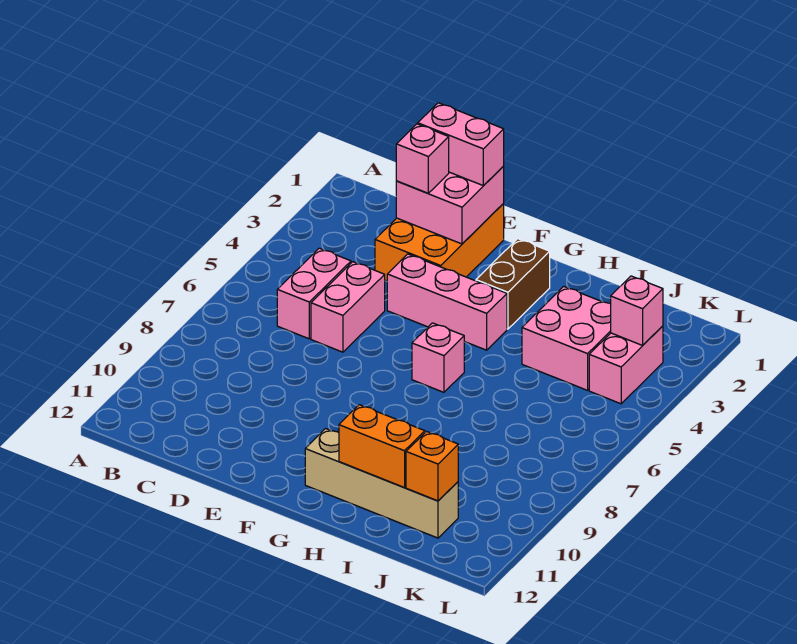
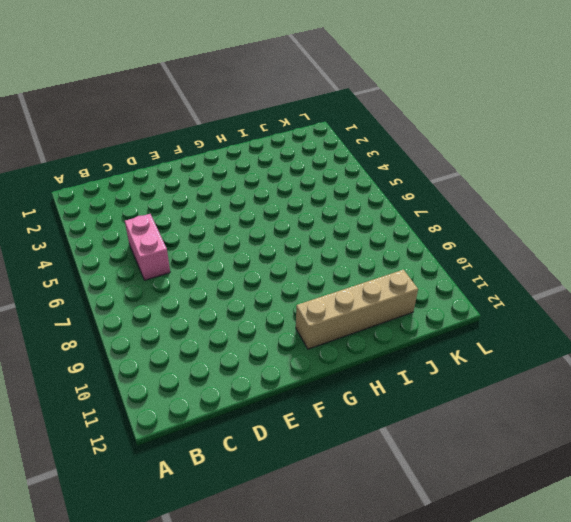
none -> orange brick D1:E3 level 1
none -> pink brick D5:D6 level 1
none -> pink brick E4:G4 level 1

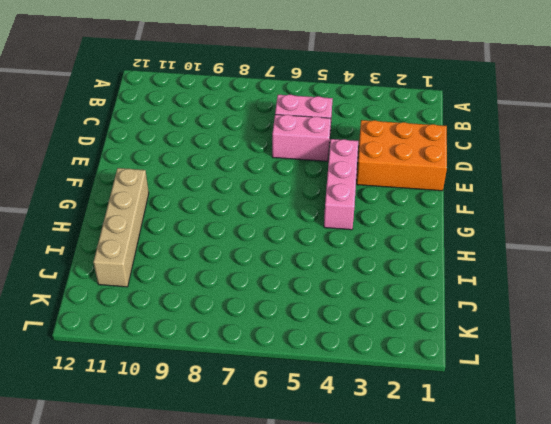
none -> brown brick G2:G3 level 1
none -> pink brick G6 level 1
none -> pink brick I3:J4 level 1

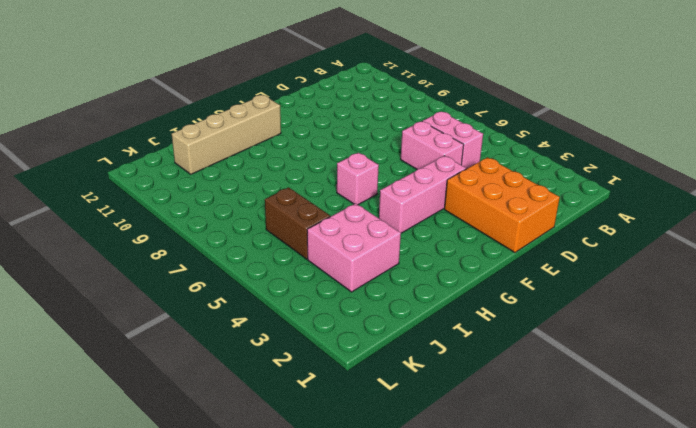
brown brick J5:J6 level 1 -> brown brick G2:G3 level 1
none -> pink brick K3:K4 level 1
none -> pink brick D1:E2 level 2
none -> orange brick H11:I11 level 2

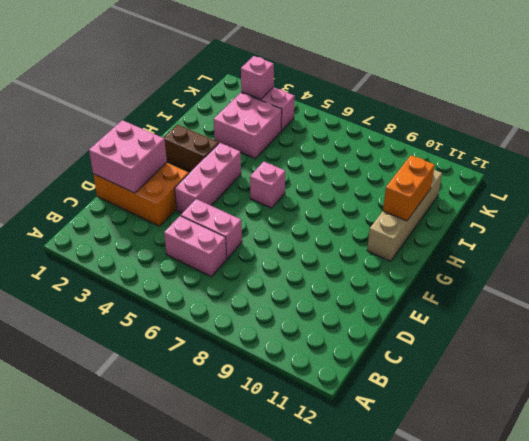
none -> orange brick J11 level 2
none -> pink brick D1:E1 level 3
none -> pink brick D2 level 3

